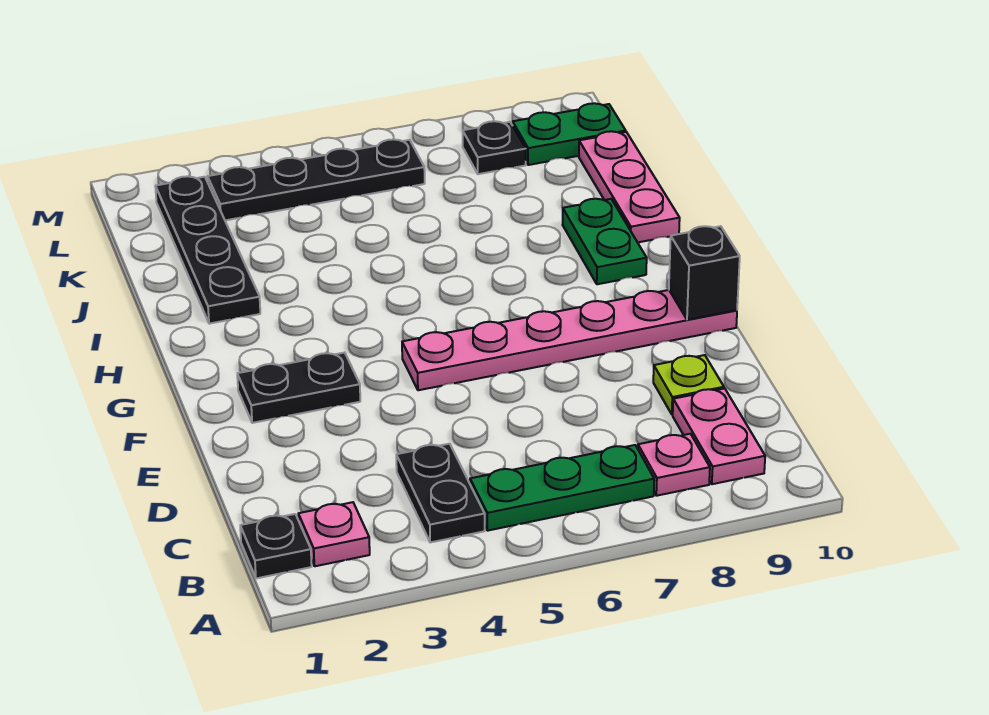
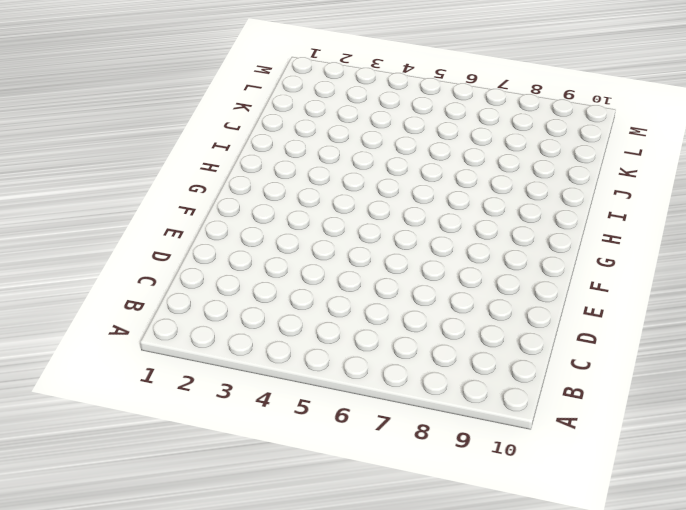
none -> black plate B1 level 1
none -> pink plate B2 level 1
none -> black plate B4:C4 level 1

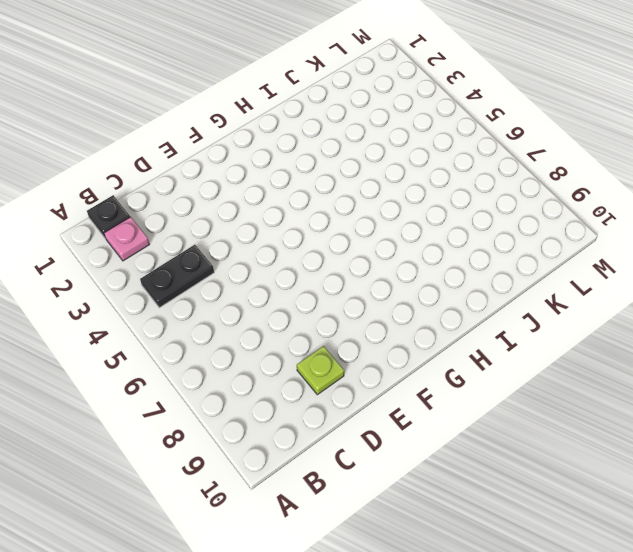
none -> green plate B5:B7 level 1
none -> pink plate B8 level 1
none -> pink plate B9:C9 level 1

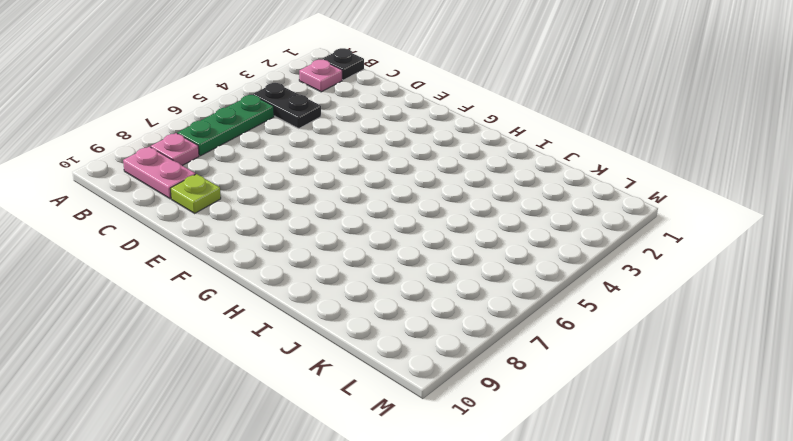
none -> black plate F2:F3 level 1
none -> pink plate F5:F10 level 1
none -> green plate H9:I9 level 1

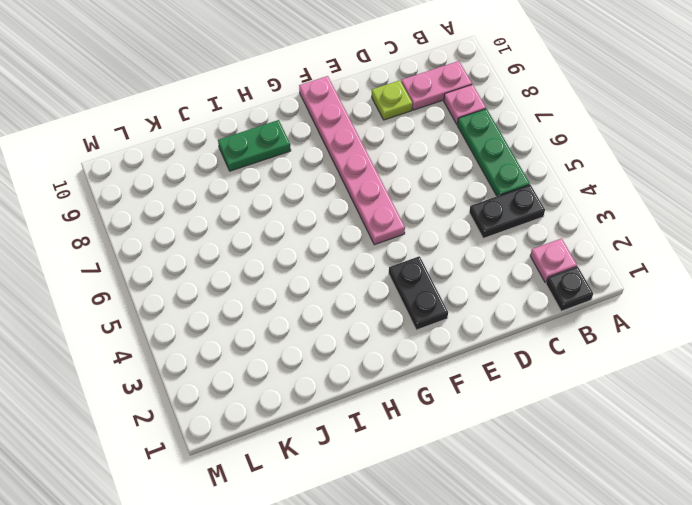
none -> black plate I2:L2 level 1
none -> pink plate I10:K10 level 1
none -> black plate L3:L6 level 1

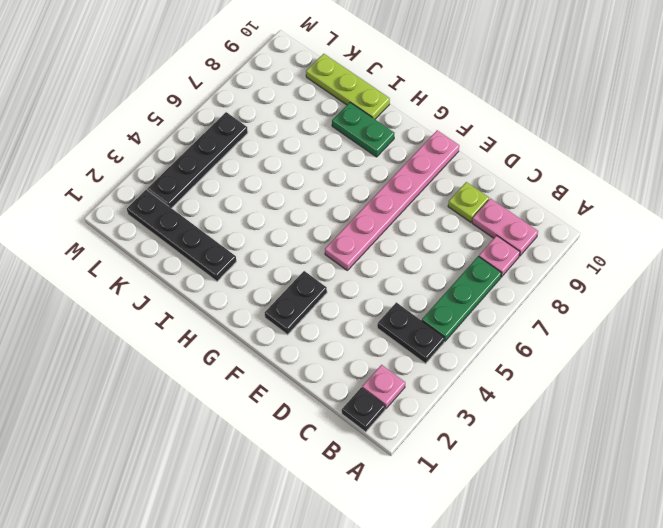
lime plate I10:K10 level 1 -> pink plate I10:K10 level 1
none -> black plate L8 level 1
none -> green plate L9:L10 level 1
none -> black brick F10 level 2

